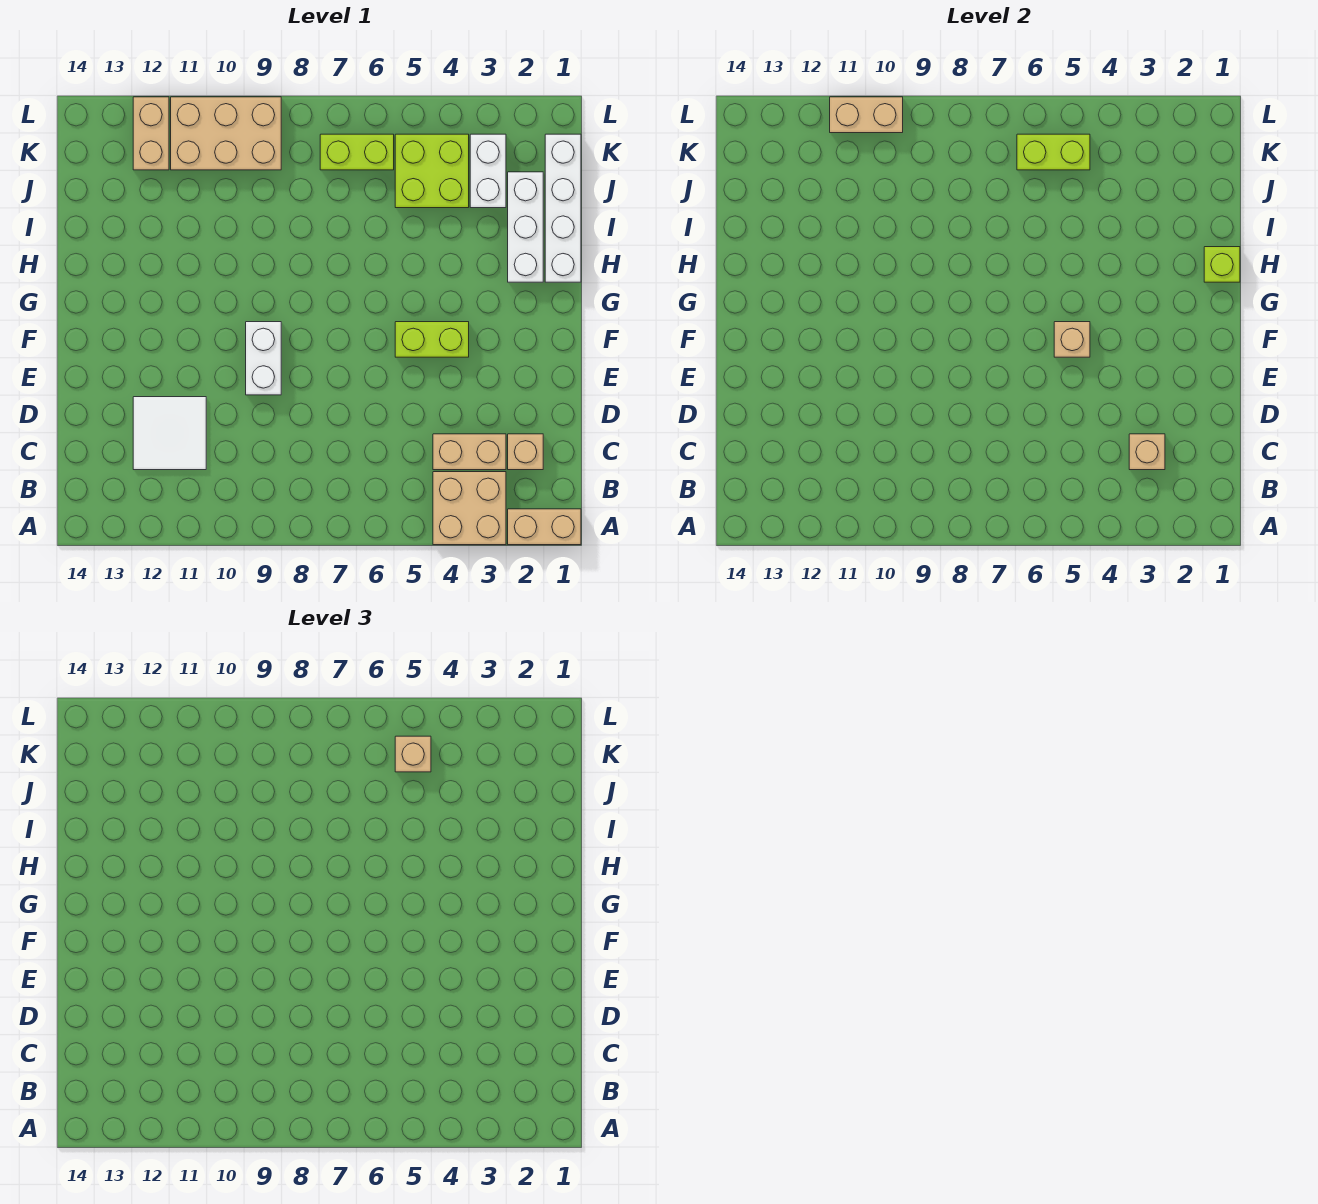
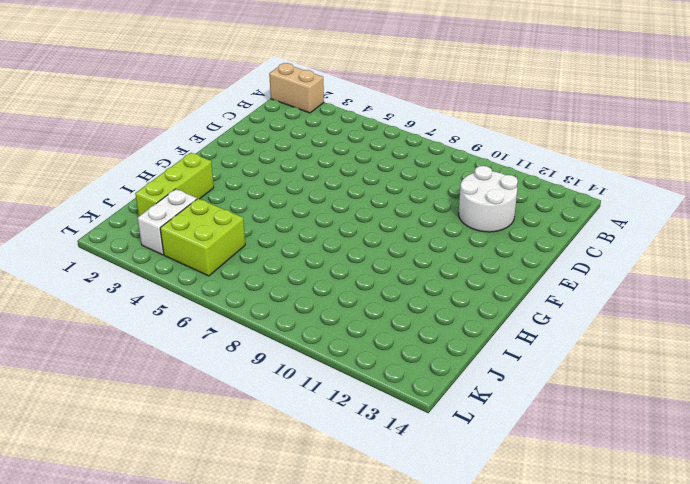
white round brick C11:D12 level 1 -> white tile C11:D12 level 1
lime brick H2:J2 level 1 -> white brick H2:J2 level 1
none -> tan brick A3:B4 level 1
none -> tan brick C2 level 1
none -> tan brick C3:C4 level 1

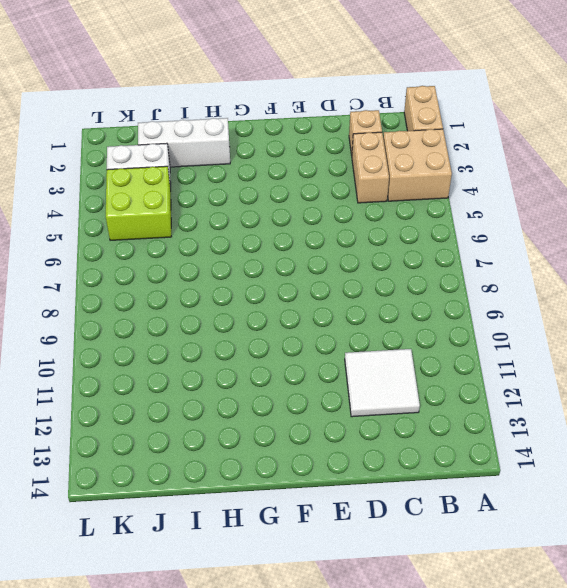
none -> white brick E9:F9 level 1
none -> lime brick F4:F5 level 1
none -> white brick H1:K1 level 1

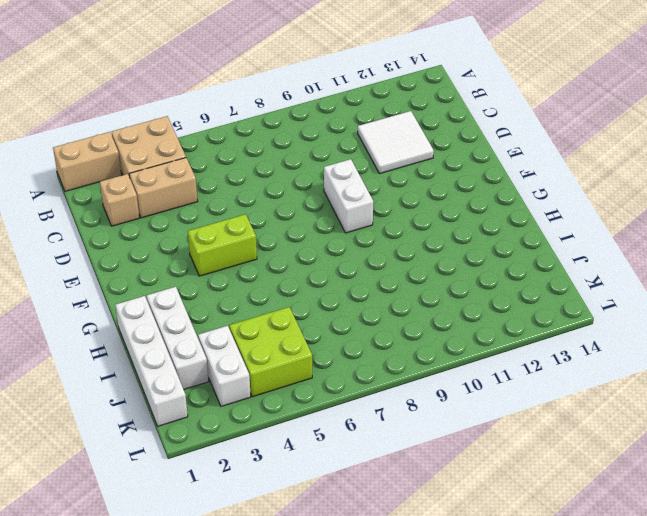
none -> lime brick K6:K7 level 1
none -> tan brick K9:L11 level 1
none -> tan brick K12:L12 level 1

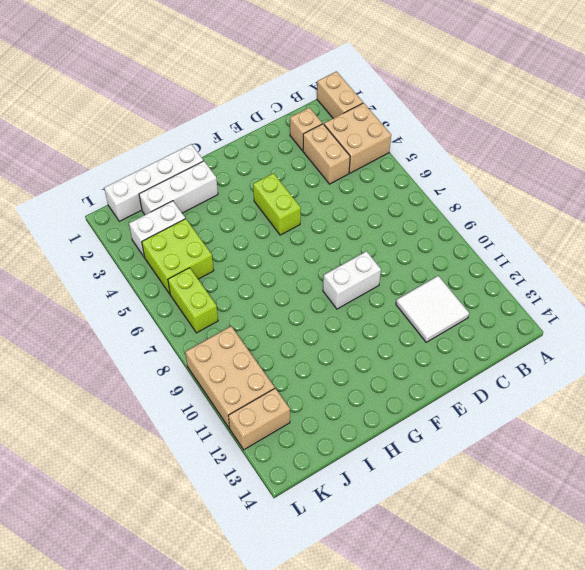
none -> tan brick C3 level 2
none -> tan brick F5 level 2
none -> lime brick H1 level 2

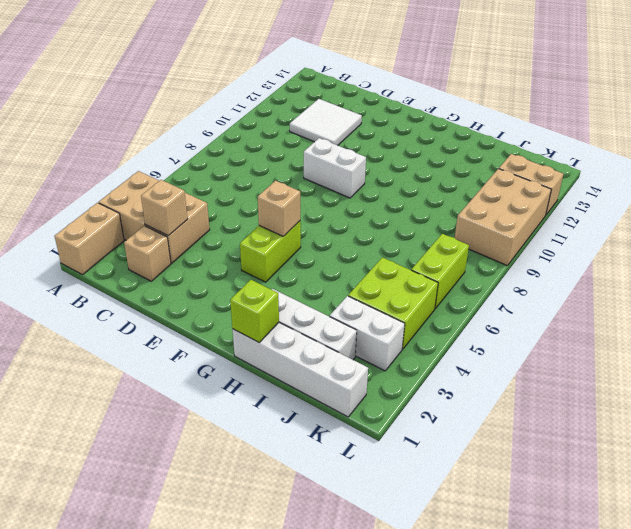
none -> lime brick K5:K6 level 2
none -> tan brick L10:L11 level 2
none -> tan brick K5 level 3

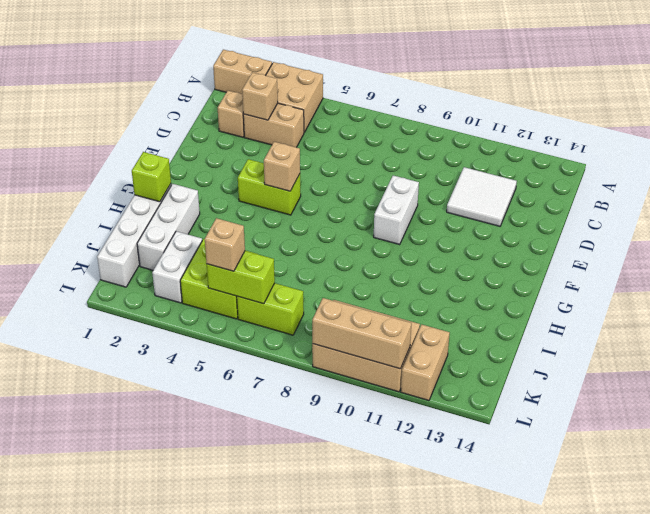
tan brick L9:L11 level 2 -> tan brick L10:L11 level 2

